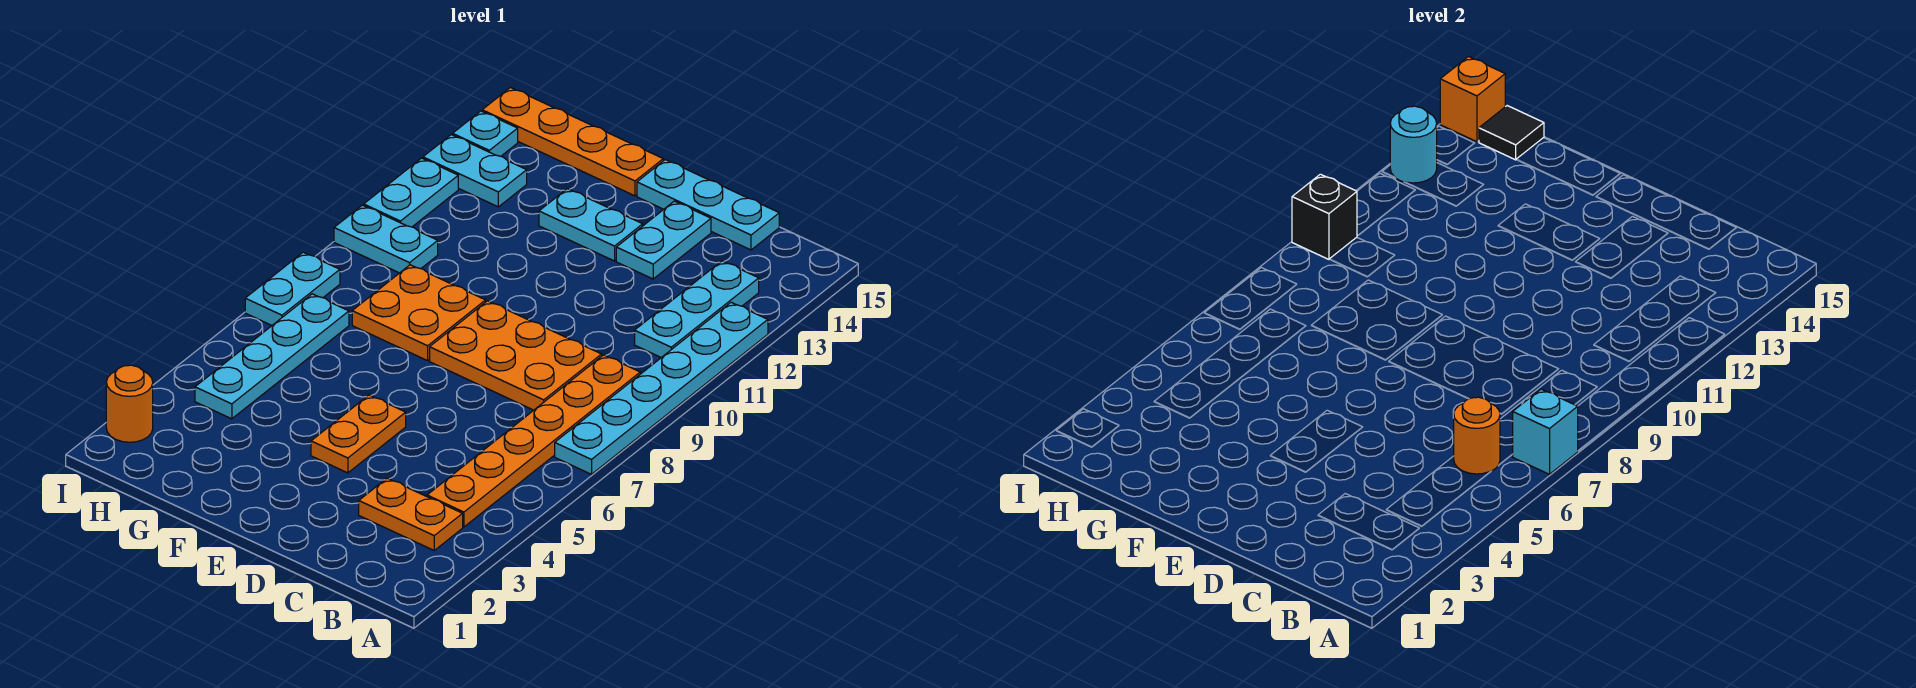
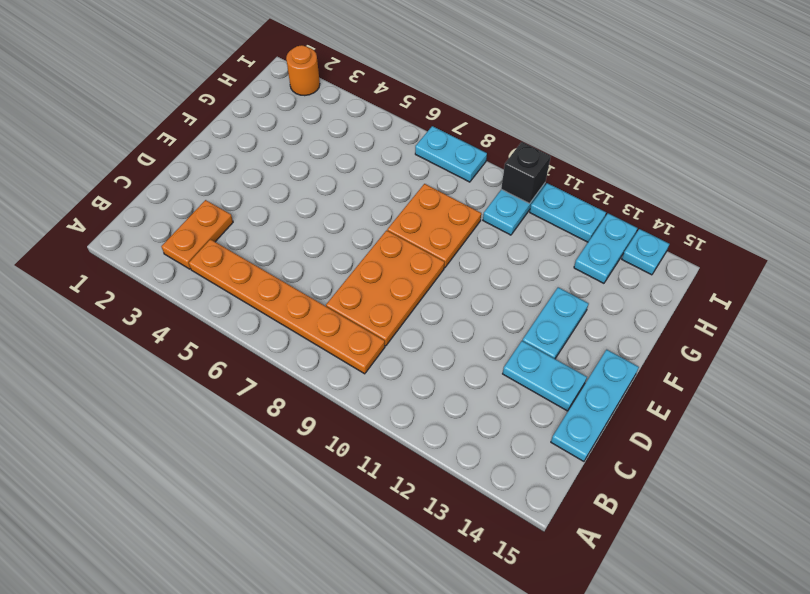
none -> cyan plate A7:A12 level 1
none -> cyan plate B11:B13 level 1
none -> orange plate E4:E5 level 1

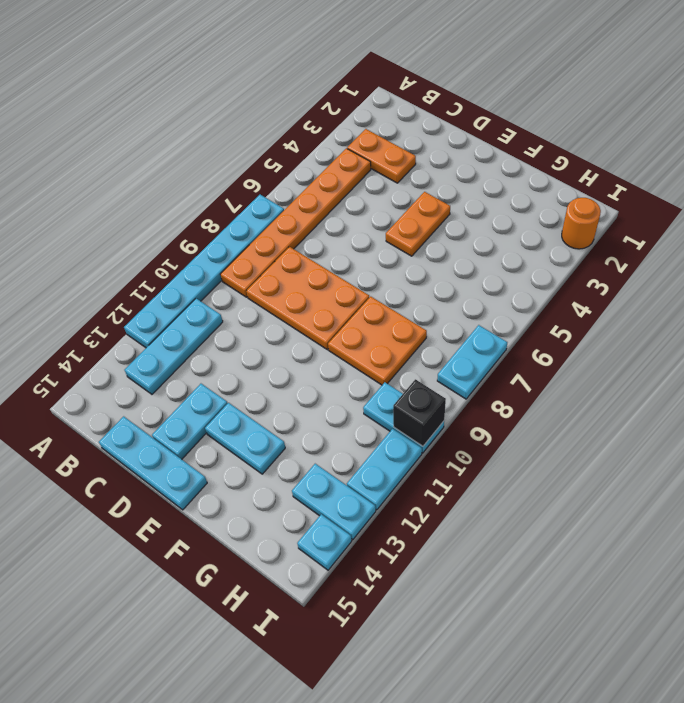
none -> orange plate F15:I15 level 1
none -> cyan plate H4:H7 level 1
none -> cyan brick A7 level 2

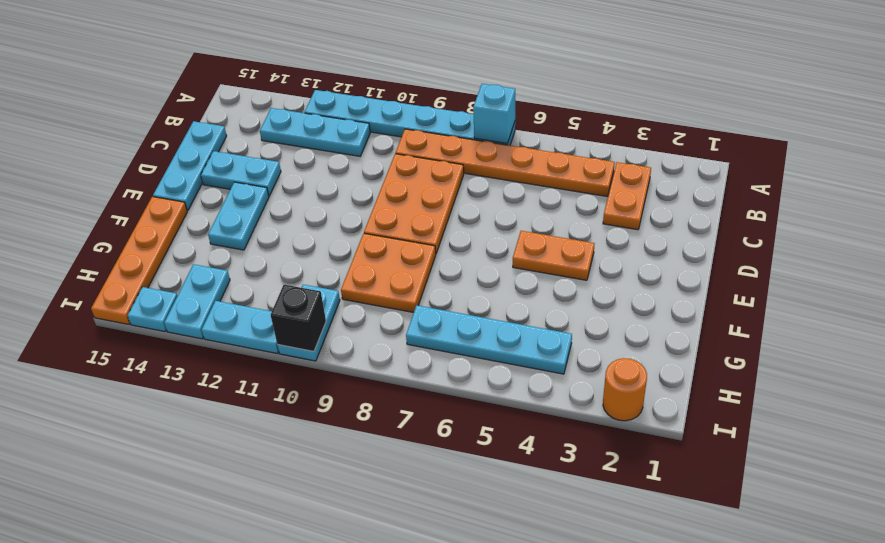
none -> cyan plate I7:I8 level 1
none -> orange round brick B6 level 2
none -> black tile H15 level 2

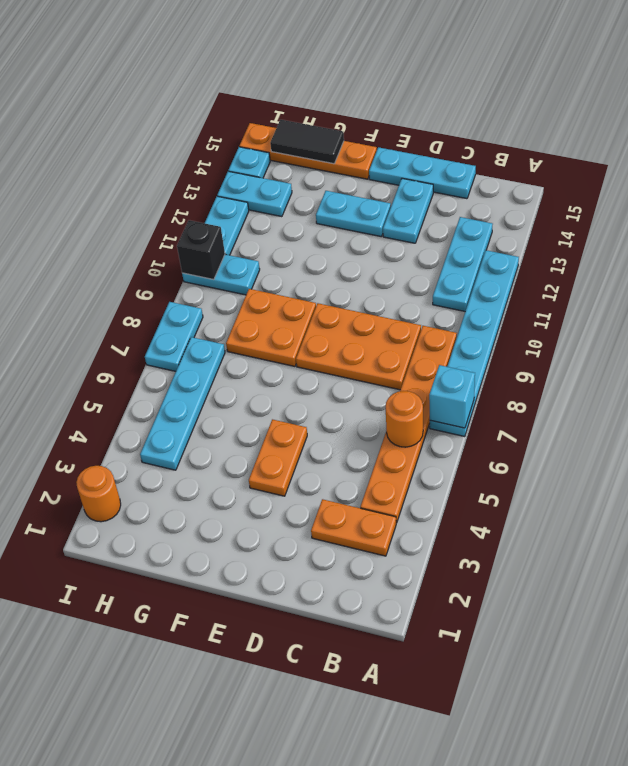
black tile G15:H15 level 2 -> black tile H15 level 2
none -> cyan round brick I13 level 2
none -> orange brick I15 level 2

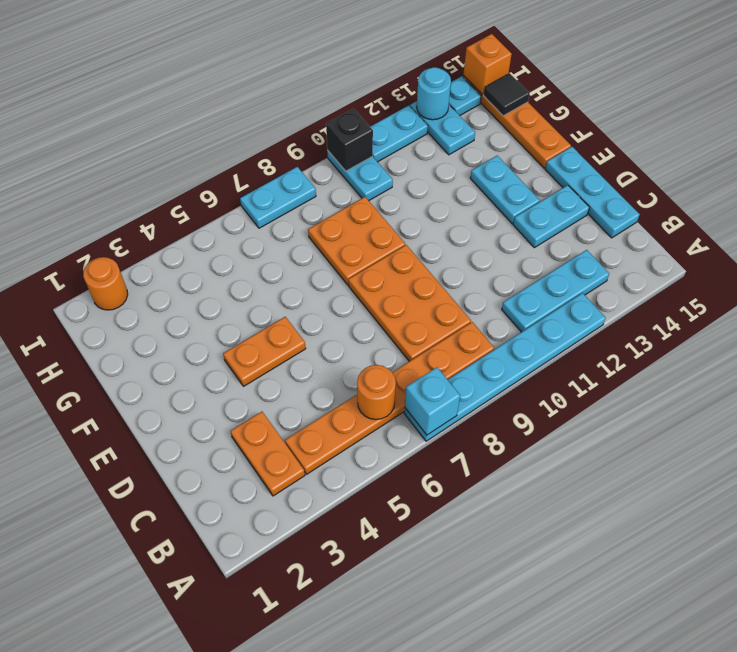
none -> cyan plate H4:H7 level 1

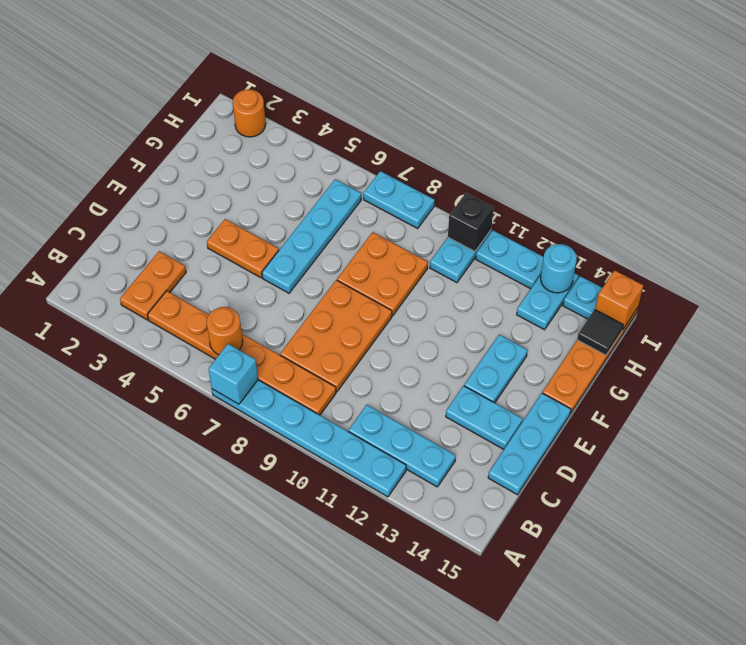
cyan plate E6:H6 level 1 -> cyan plate H4:H7 level 1

